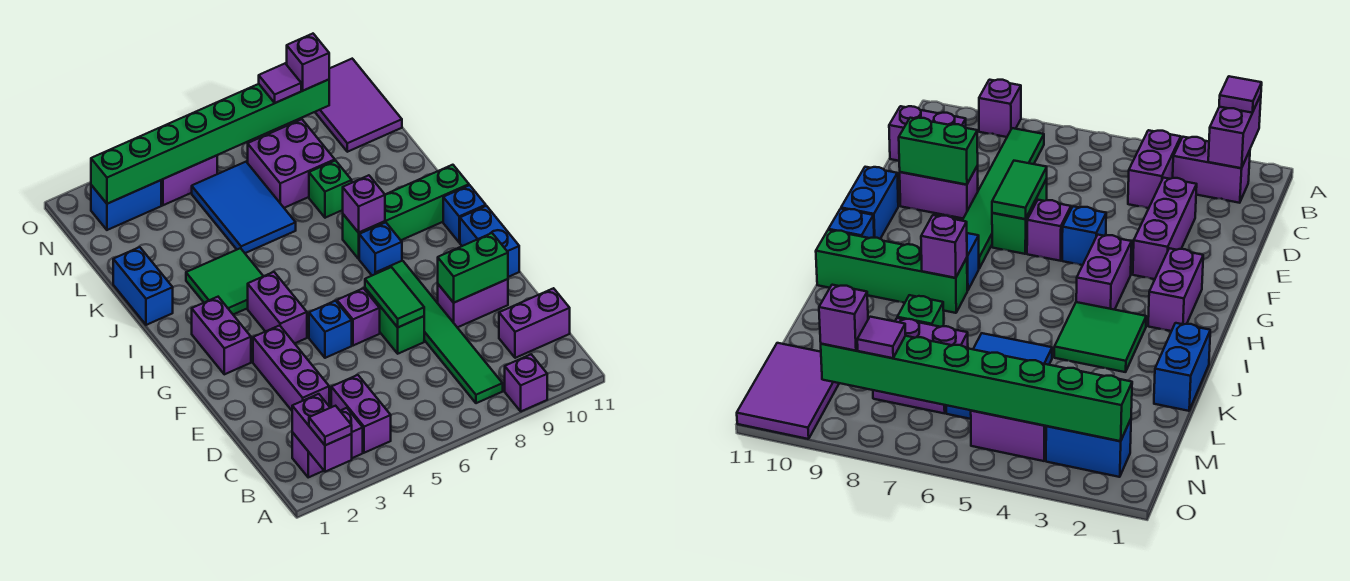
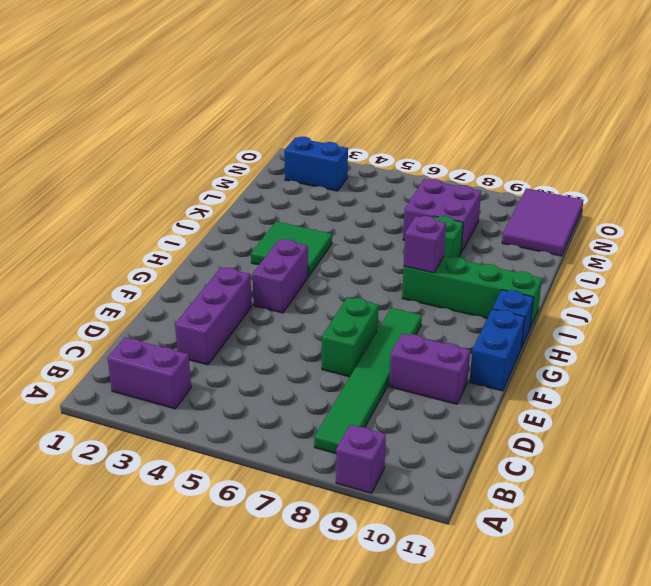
none -> purple brick B4:C4 level 1
none -> purple brick C10:C11 level 1
none -> blue brick F5 level 1
none -> purple brick F6 level 1

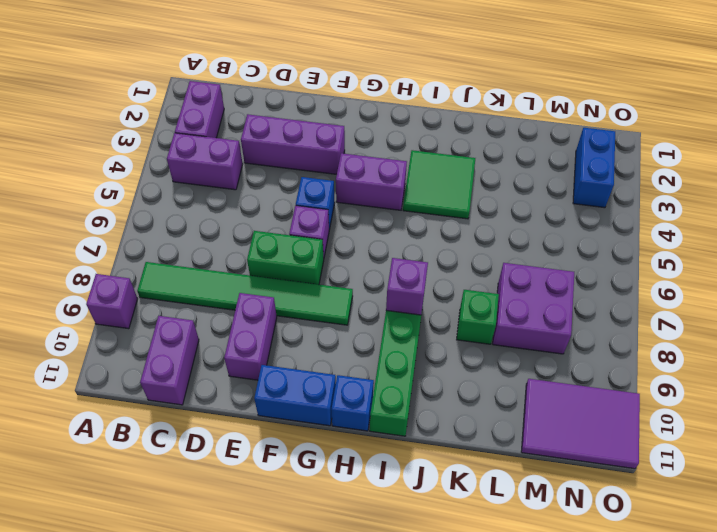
none -> purple brick G2:H2 level 1
none -> blue brick H8 level 1
none -> blue brick J1:K1 level 1
none -> blue tile K5:M6 level 1

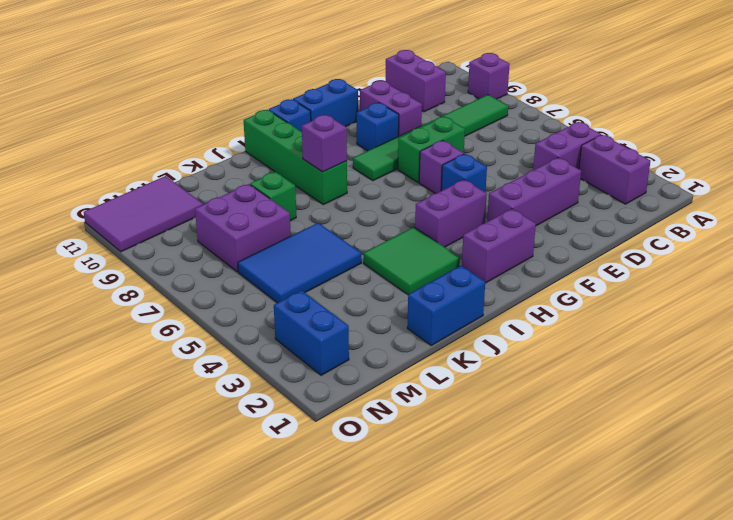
blue brick F9 level 1 -> blue brick H8 level 1
none -> purple brick N4:N5 level 1
none -> purple brick A2:B2 level 2
none -> green tile E7:F7 level 2
none -> green brick E9:E10 level 2

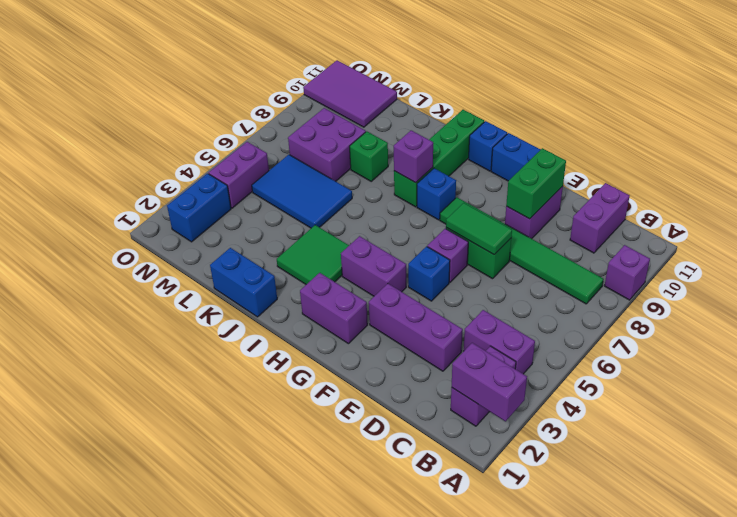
none -> green brick N2:N9 level 2
none -> purple tile A2 level 3
none -> purple tile N8 level 3
none -> purple brick N9 level 3

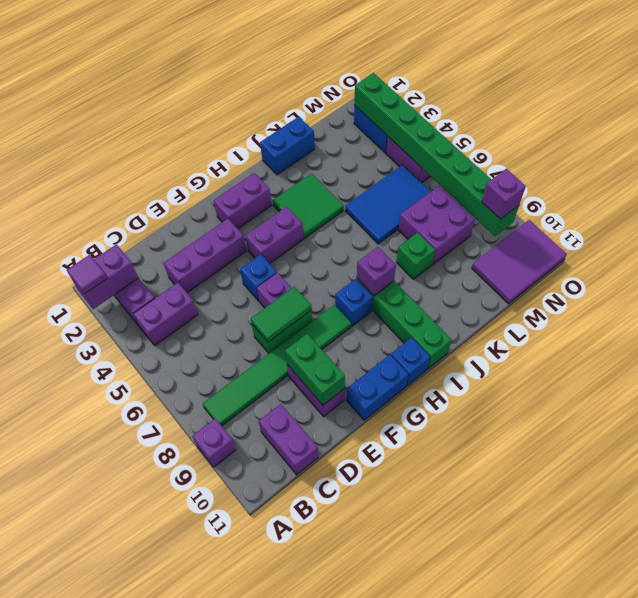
none -> purple tile N8 level 3

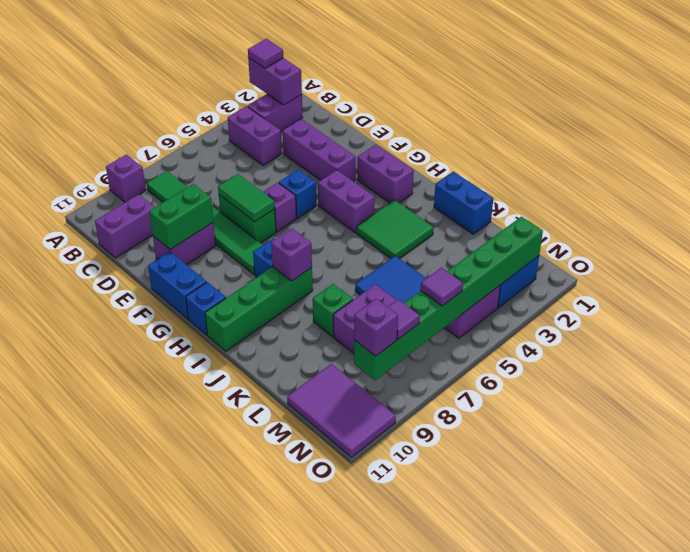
purple tile N6 level 3 -> none

